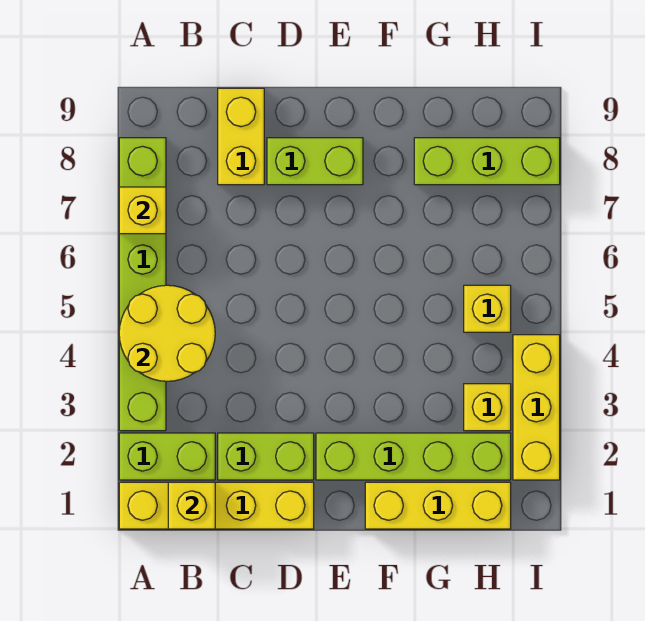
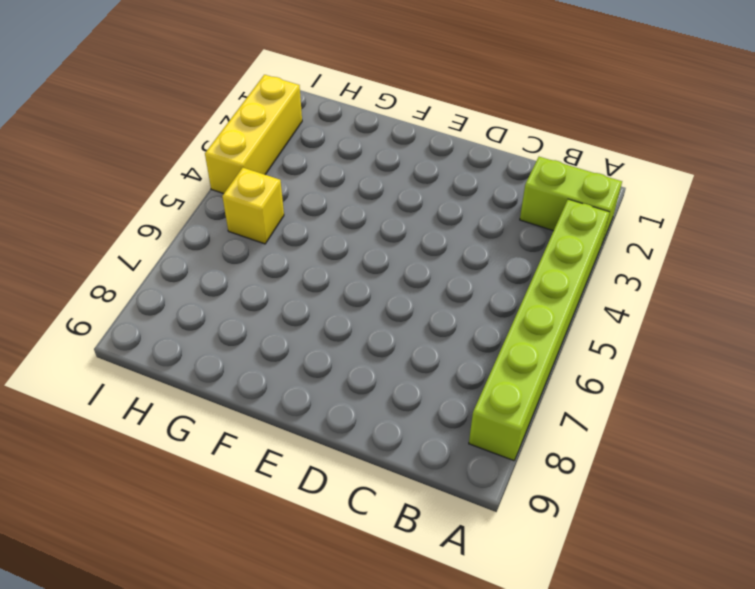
none -> yellow brick A1:D1 level 1
none -> lime brick C2:D2 level 1
none -> yellow brick C8:C9 level 1

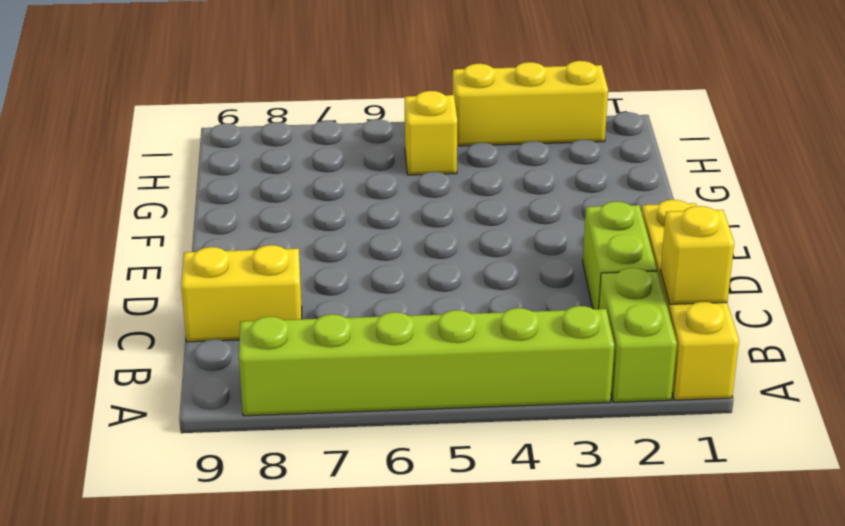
none -> lime brick D8:E8 level 1
none -> lime brick E2:H2 level 1
none -> yellow brick F1:H1 level 1

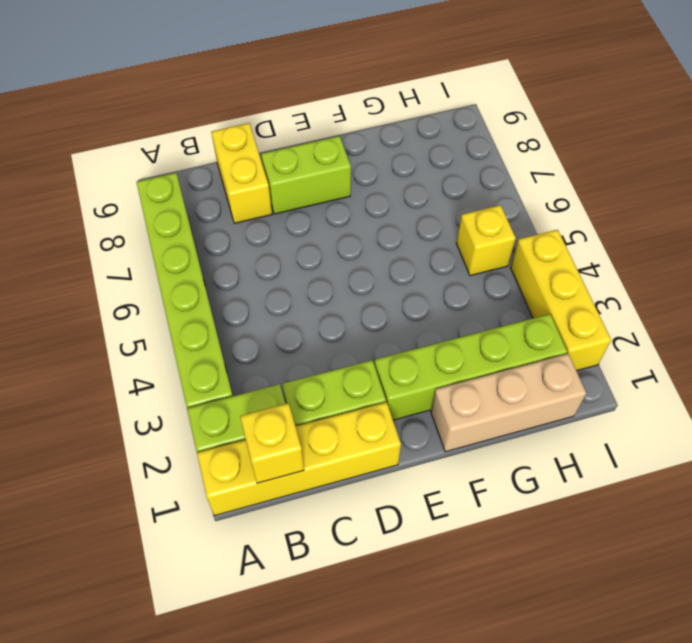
tan brick F1:H1 level 1 -> yellow brick F1:H1 level 1
none -> lime brick G8:I8 level 1
none -> yellow brick H3 level 1
none -> yellow round brick A4:B5 level 2

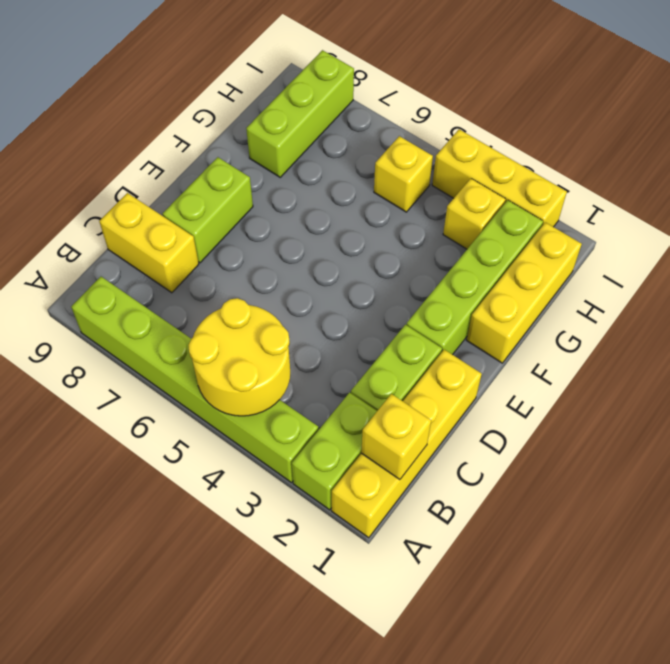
none -> yellow brick A7 level 2

